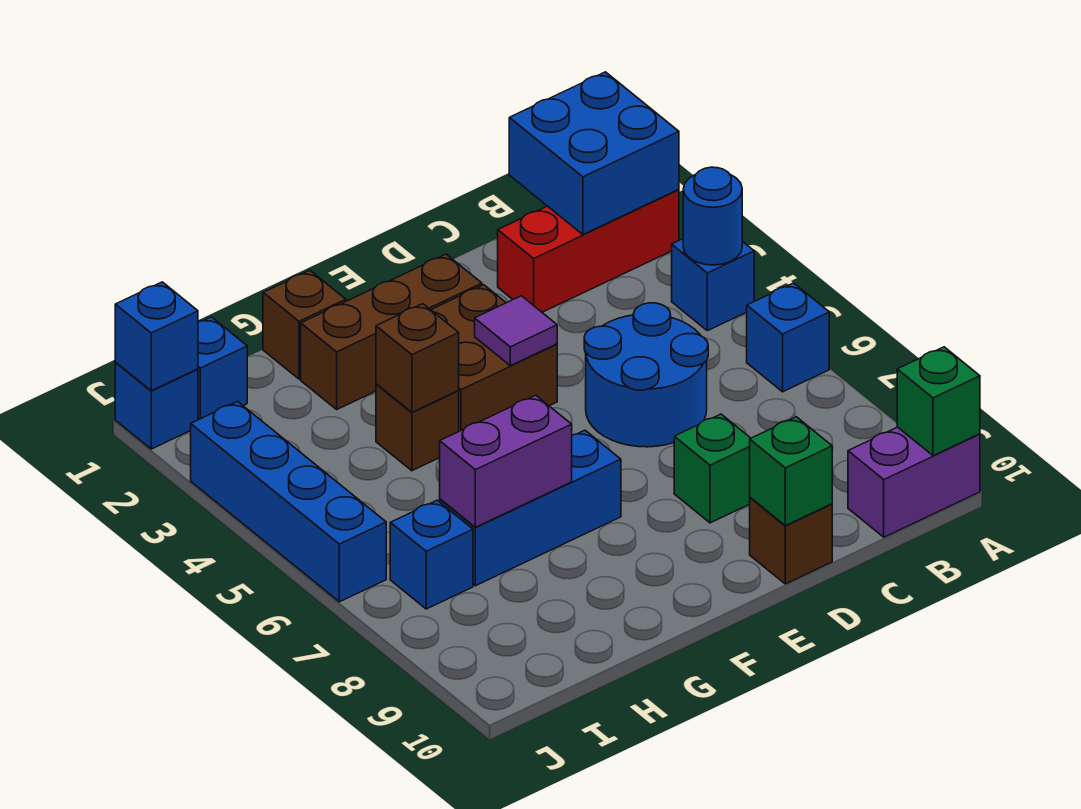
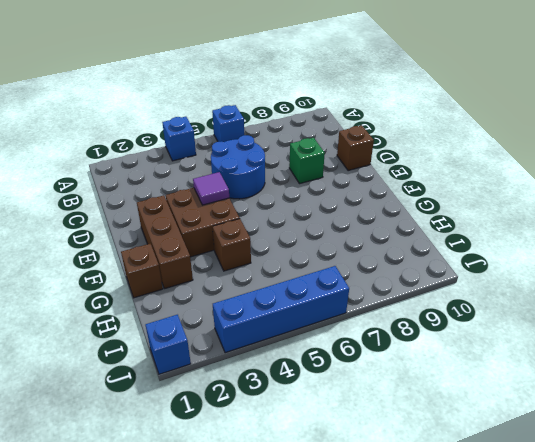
none -> red brick A2:C2 level 1
none -> purple brick A10:B10 level 1
none -> blue brick F7:H7 level 1

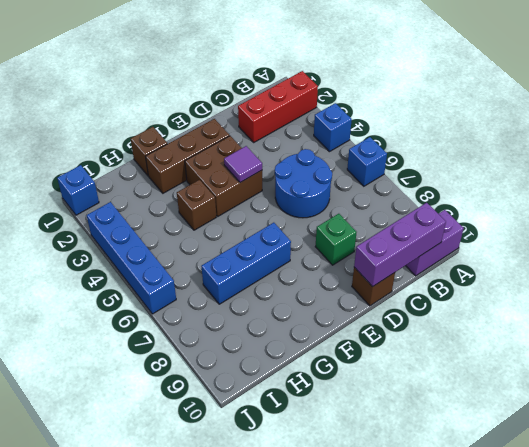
purple brick B10:D10 level 2 -> green brick D10 level 2
none -> blue brick I1 level 1
none -> blue brick I7 level 1
none -> blue brick A1:B2 level 2

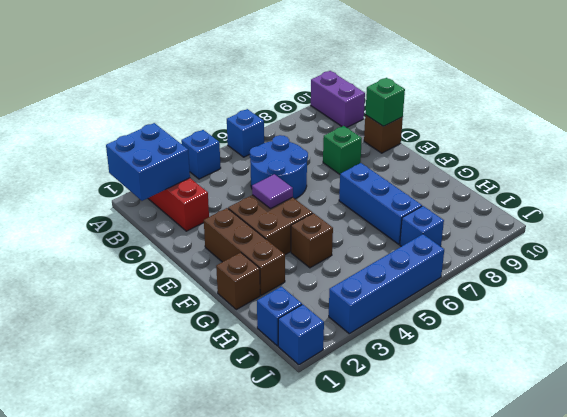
none -> blue round brick A4 level 2
none -> green brick A10 level 2
none -> brown brick G4 level 2

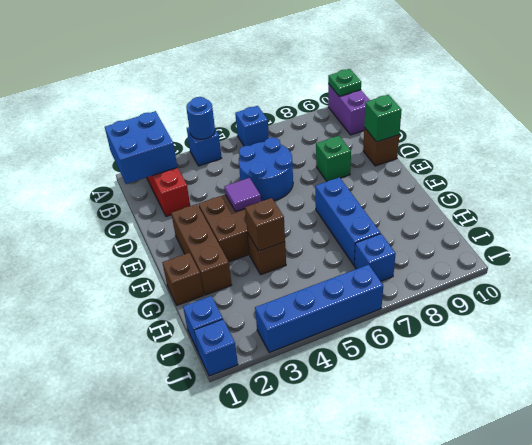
green plate A10 level 2 -> green brick A10 level 2
none -> purple brick G7:H7 level 2
none -> blue brick J1 level 2

